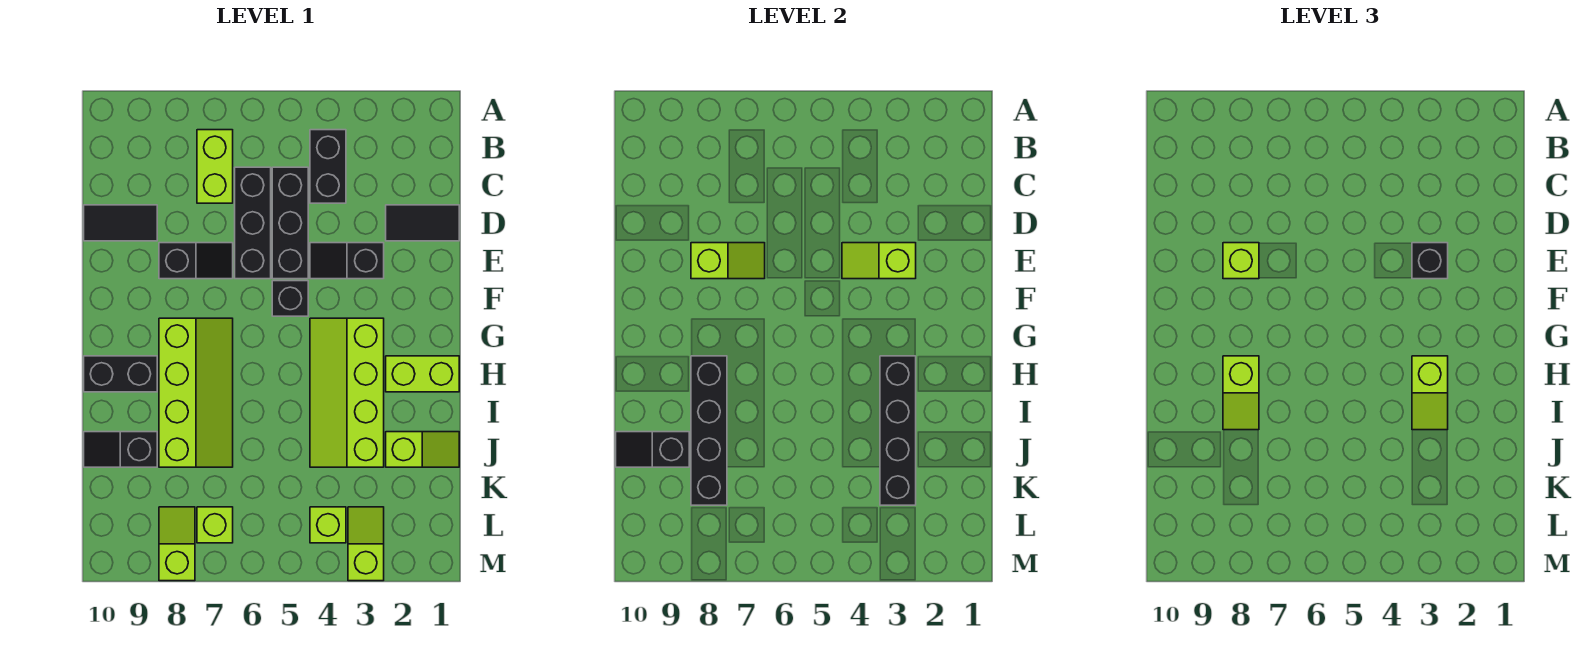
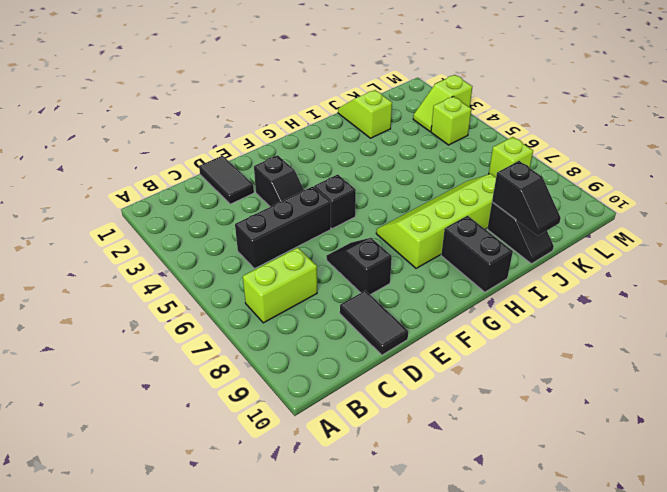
none -> black brick B4:C4 level 1
none -> black brick C6:E6 level 1
none -> lime slope G3:J4 level 1 top 3

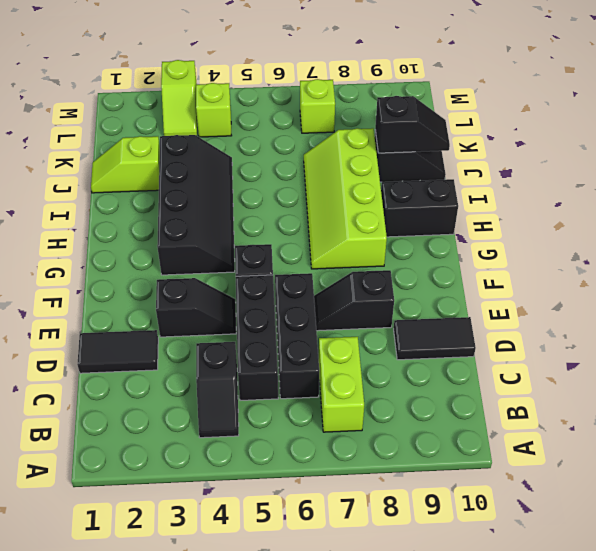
black slope B4:C4 level 1 top C -> black brick B4:C4 level 1
black slope G3:J4 level 1 top 3 -> lime slope G3:J4 level 1 top 3
none -> lime brick H1:H2 level 1
none -> lime slope L8:M8 level 1 top M
none -> lime slope E3:E4 level 2 top 3

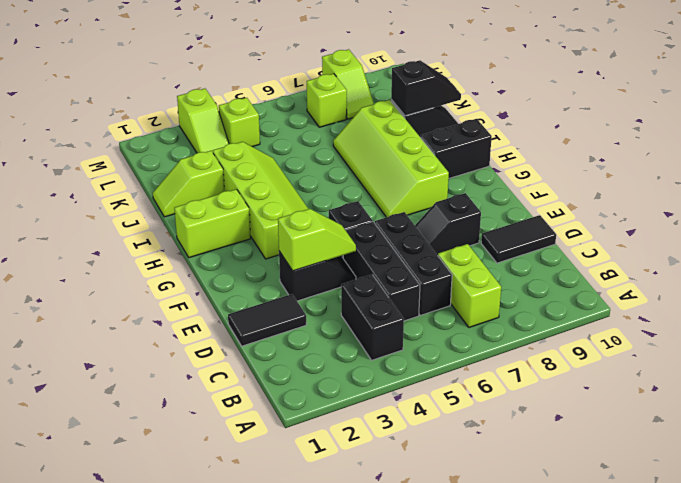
none -> lime slope E7:E8 level 2 top 8
none -> black brick H3:K3 level 2
none -> black brick H8:K8 level 2

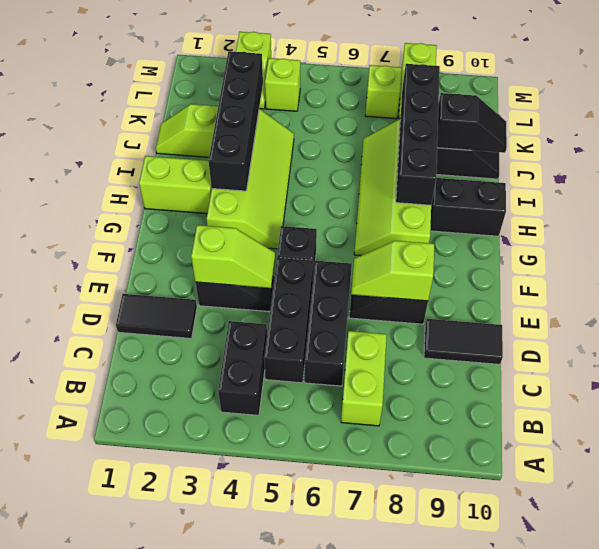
none -> black brick E3 level 3
none -> lime brick E8 level 3
none -> lime slope H3:I3 level 3 top H

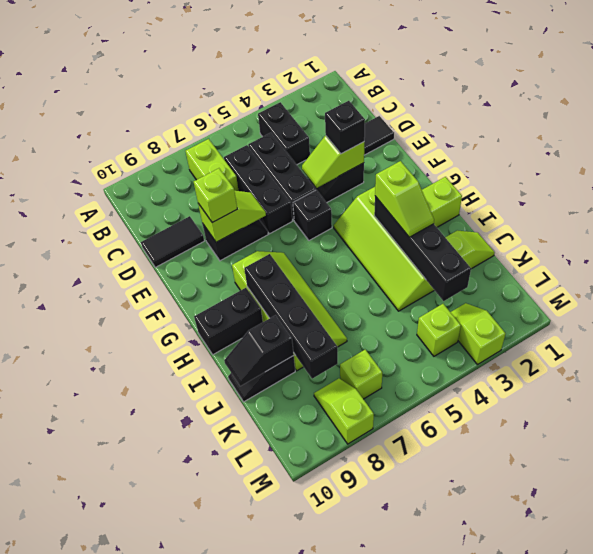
none -> lime slope H8:I8 level 3 top H

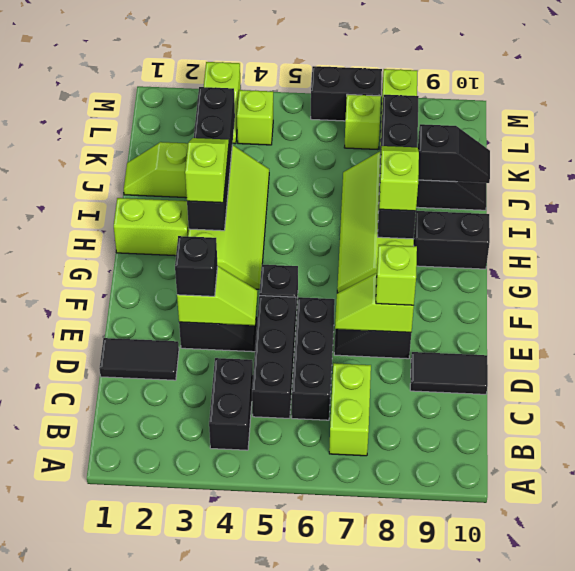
black brick M6:M7 level 1 -> none

